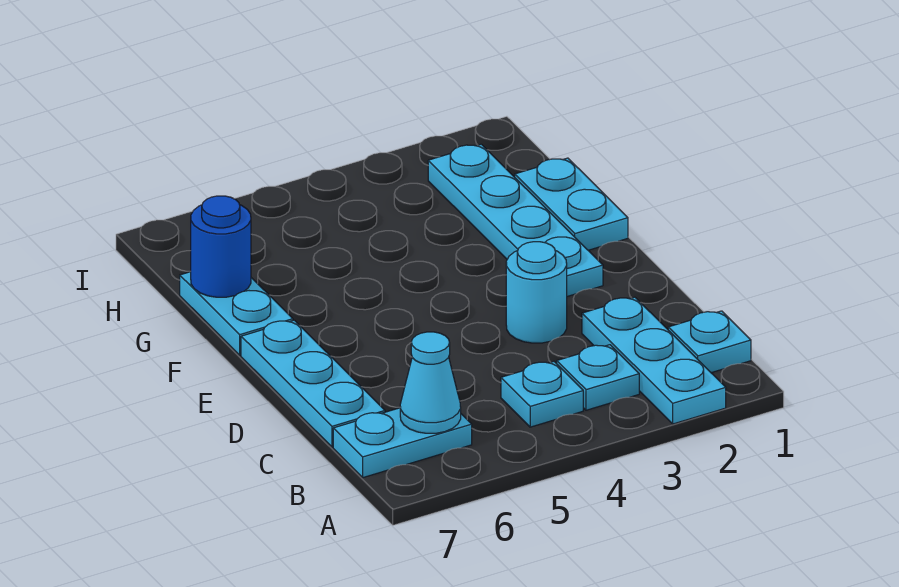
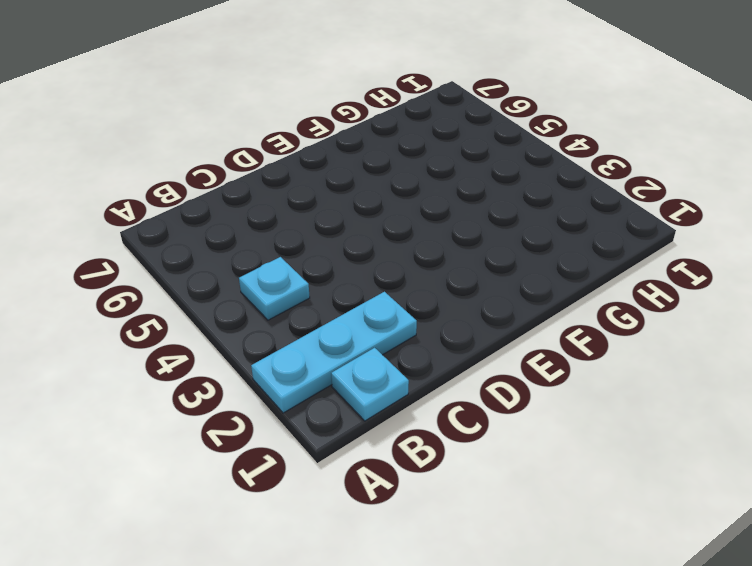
none -> cyan plate B3 level 1
none -> cyan plate B6:B7 level 1
none -> cyan plate C7:E7 level 1

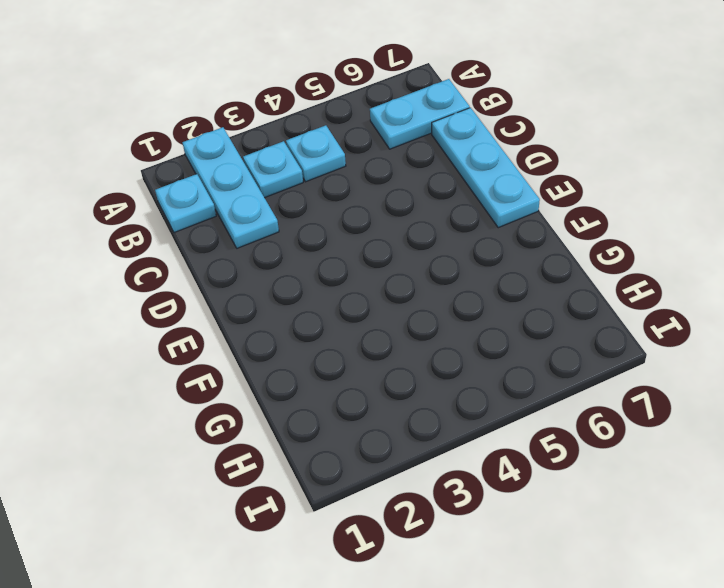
none -> cyan round brick D3 level 1
none -> cyan plate E2:H2 level 1
none -> cyan plate F1:G1 level 1

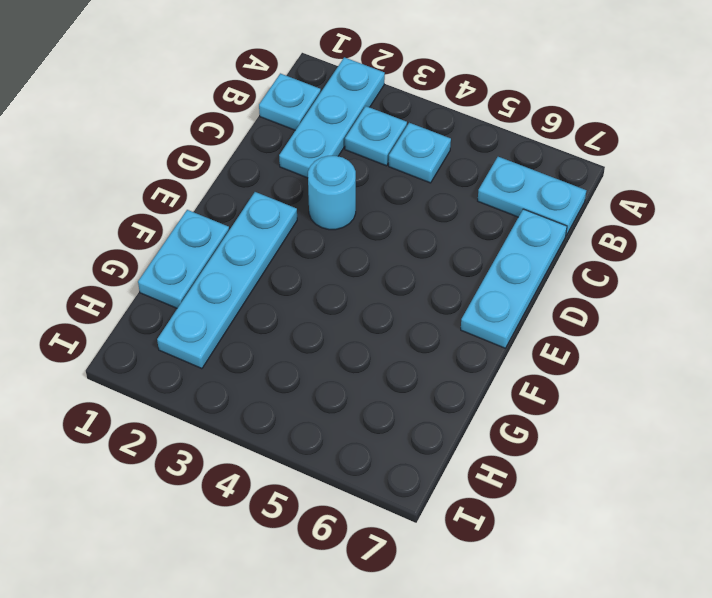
none -> cyan plate F7:G7 level 1
none -> cyan cone B6 level 2
none -> blue round brick G7 level 2

